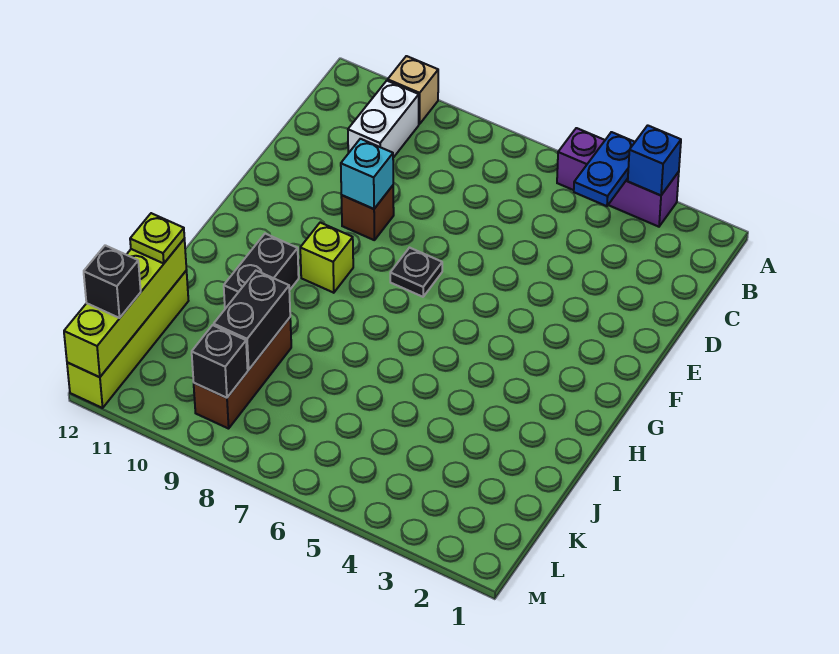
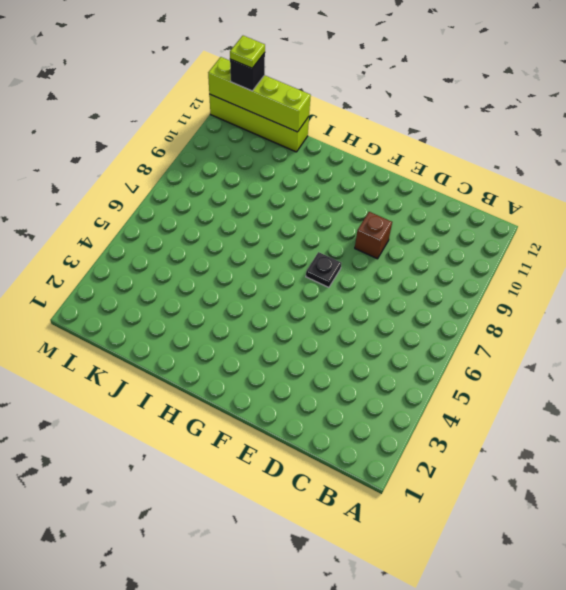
lime plate L12 level 4 -> lime plate J12 level 3
none -> purple brick A3:A5 level 1
none -> tan brick A10 level 1
none -> white brick B10:C10 level 1

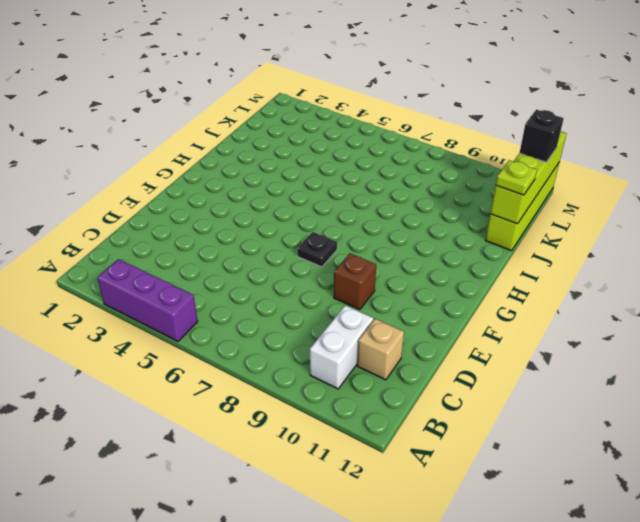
tan brick C11 level 1 -> tan brick A10 level 1
none -> lime brick G9 level 1
none -> black brick H10:I10 level 1
none -> brown brick J9:L9 level 1

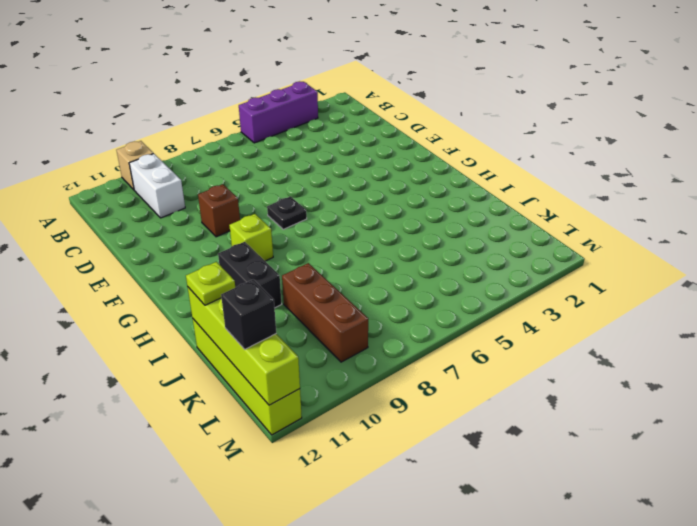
none -> blue brick A3 level 2
none -> blue plate A4:B4 level 2
none -> cyan brick E9 level 2

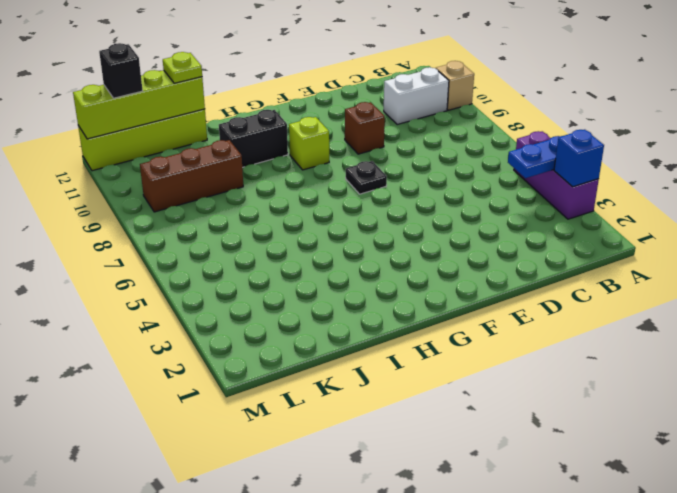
none -> cyan brick E9 level 2
none -> black brick J9:K9 level 2
none -> black brick L9 level 2

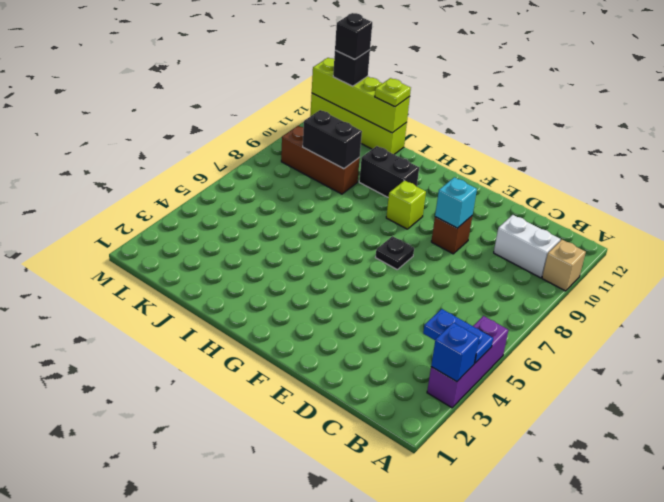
black brick L12 level 4 -> black brick L9 level 2

